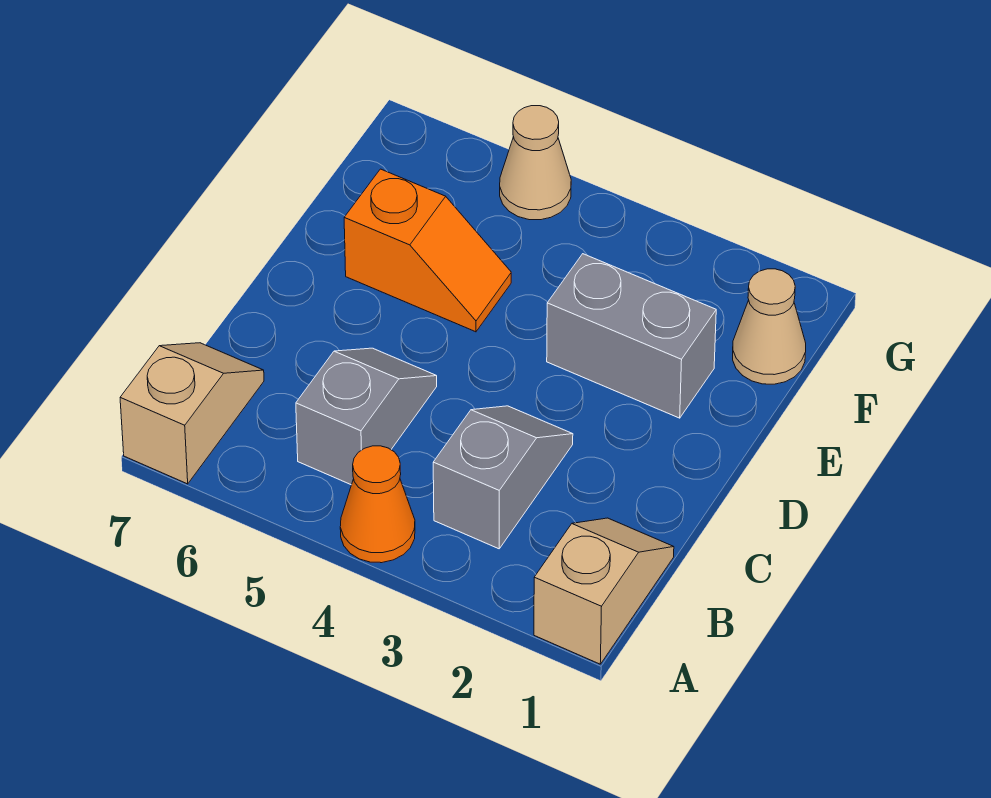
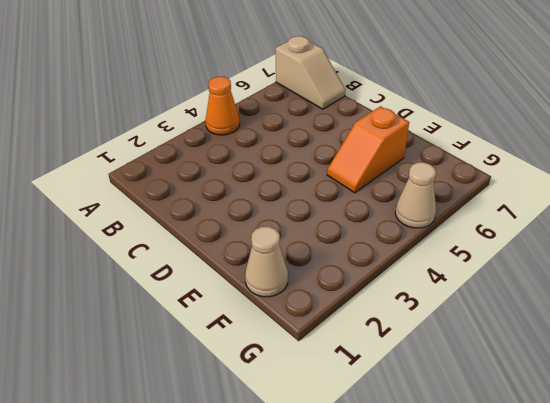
none -> tan slope A1:B1 level 1 top A
none -> grey slope B3:C3 level 1 top B

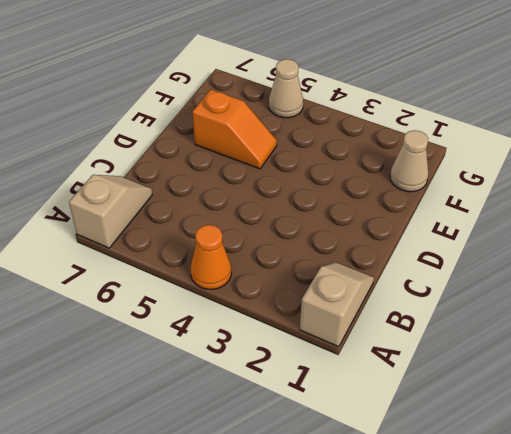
none -> grey slope B3:C3 level 1 top B
none -> grey slope B5:C5 level 1 top B

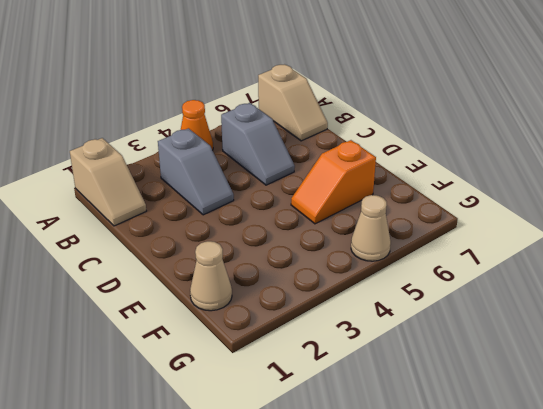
none -> grey brick E2:E3 level 1

